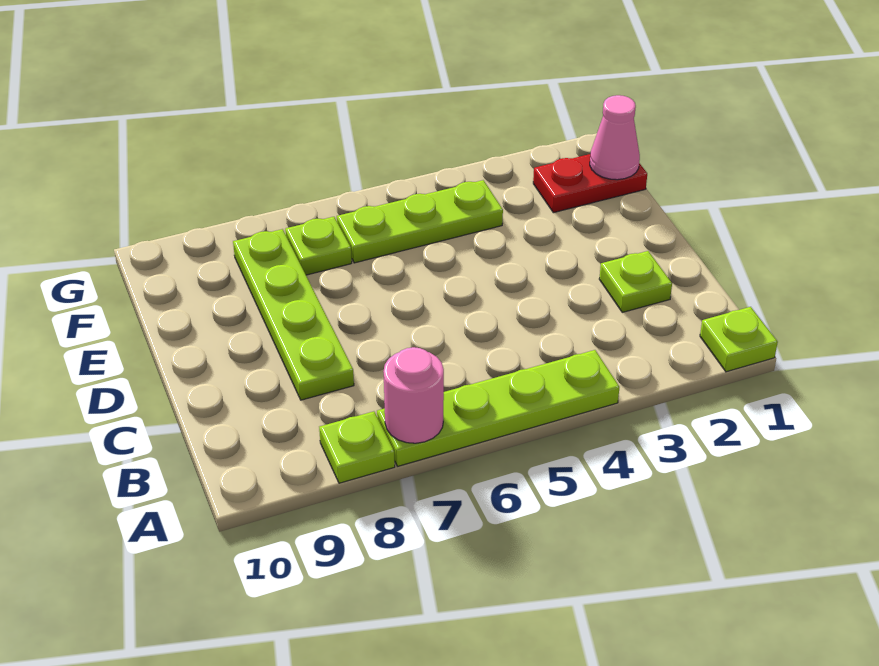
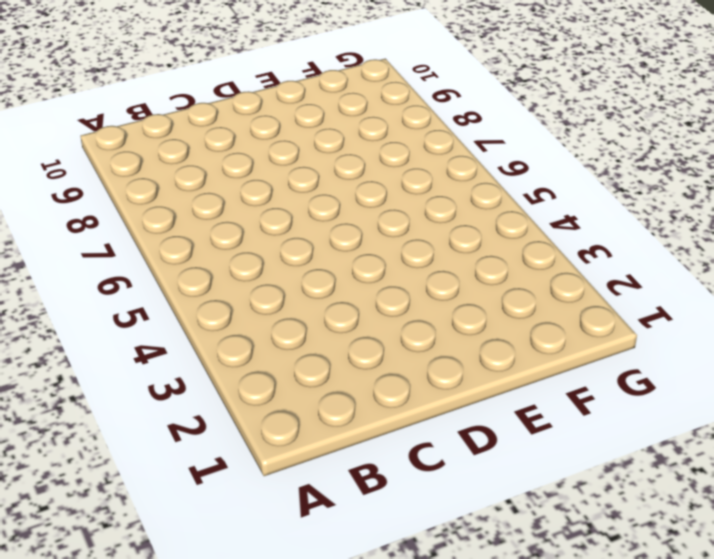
none -> lime plate A1 level 1
none -> lime plate A4:A7 level 1

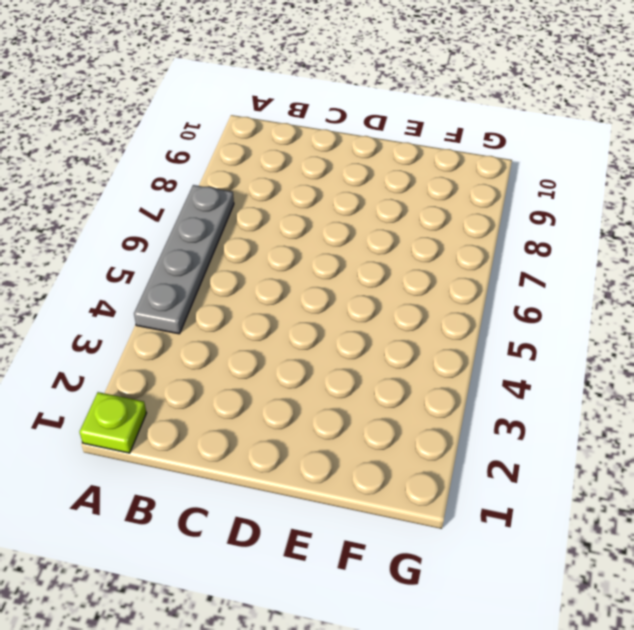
grey plate A4:A7 level 1 -> lime plate A4:A7 level 1
none -> lime plate A8 level 1
none -> lime plate C2 level 1

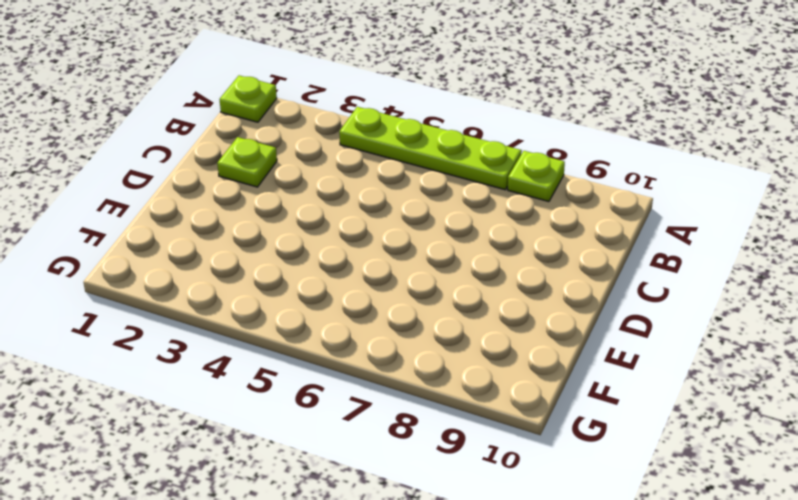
none -> lime plate C8:F8 level 1
none -> red plate F1:F2 level 1

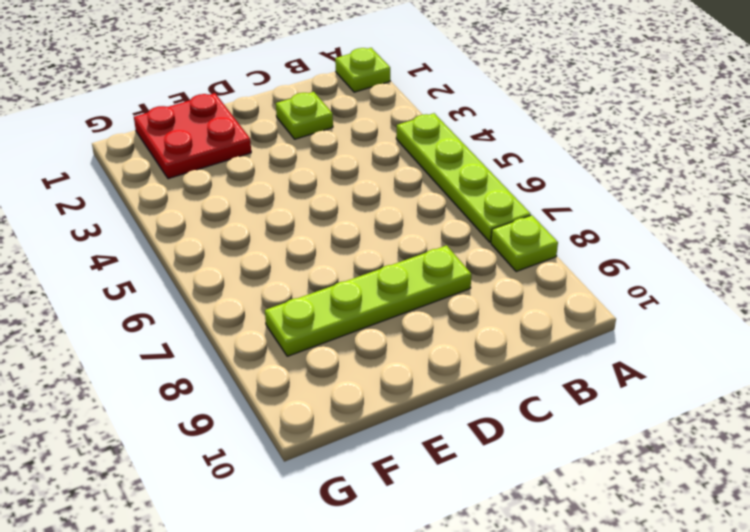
red plate E1:F2 level 1 -> red plate F1:F2 level 1
none -> lime plate F4:F6 level 1
none -> lime plate F7 level 1

